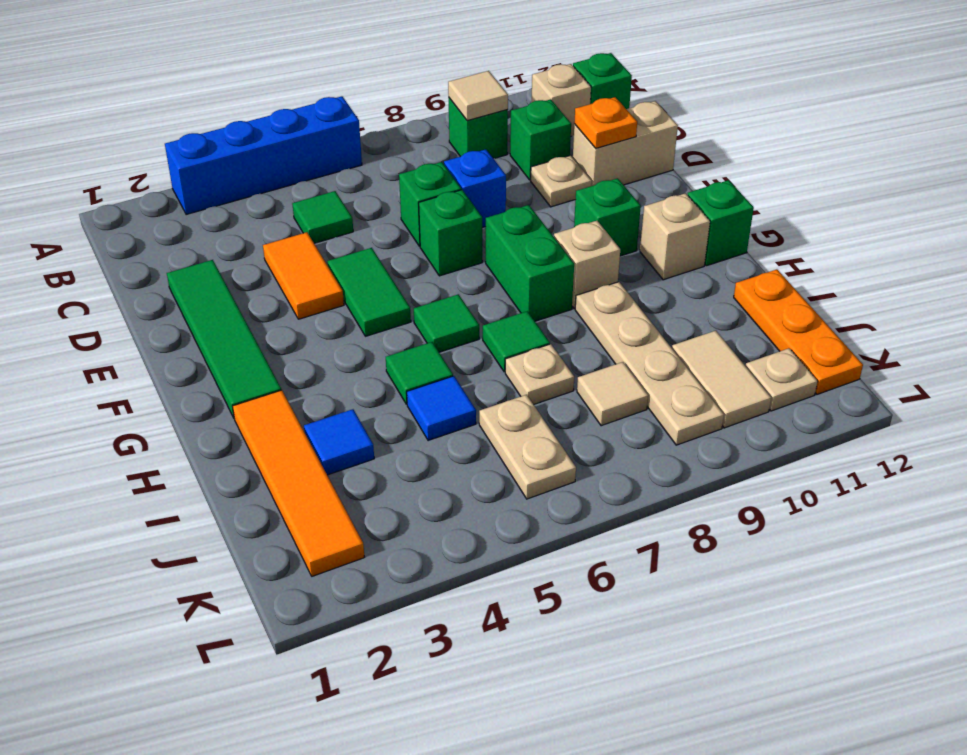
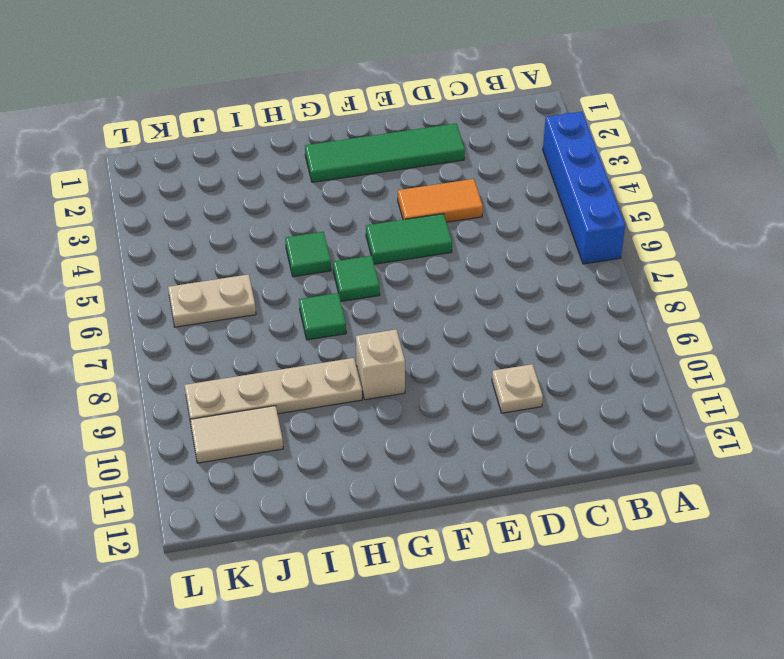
none -> green brick B9 level 1
none -> tan brick B11 level 1
none -> green brick B12 level 1
none -> green tile C5 level 1

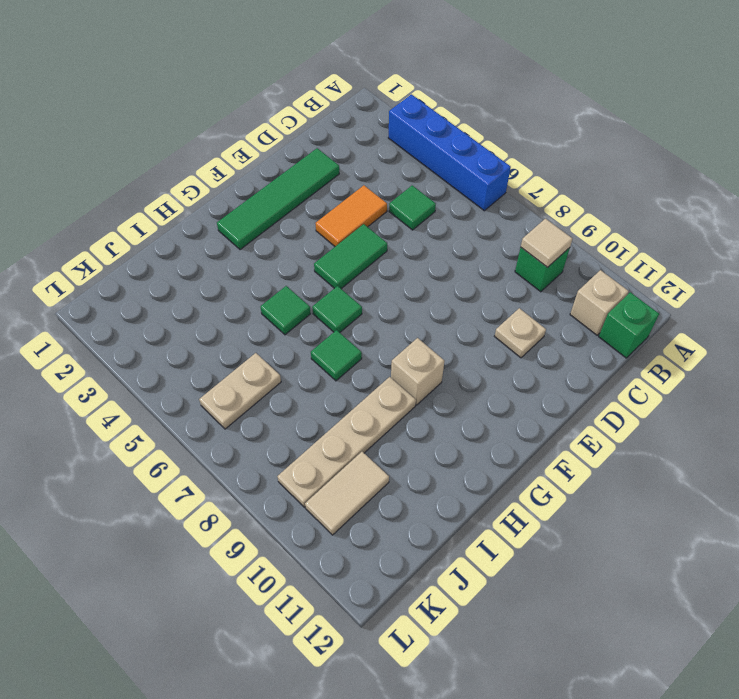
none -> green brick C10 level 1
none -> green brick D7 level 1
none -> blue brick D8 level 1
none -> tan brick D11:D12 level 1

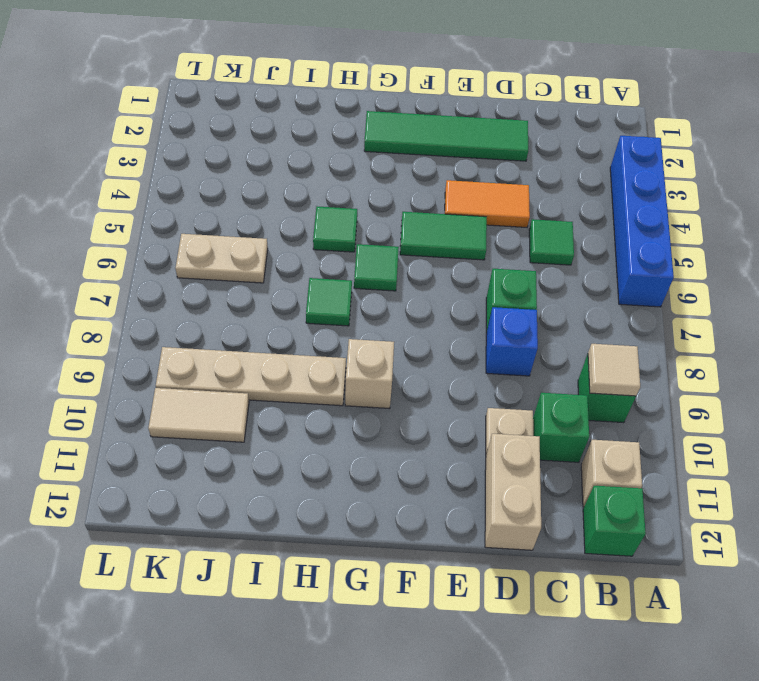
none -> green brick E7 level 1
none -> green brick F8:G8 level 1
none -> green brick F10 level 1
none -> tan brick G11 level 1

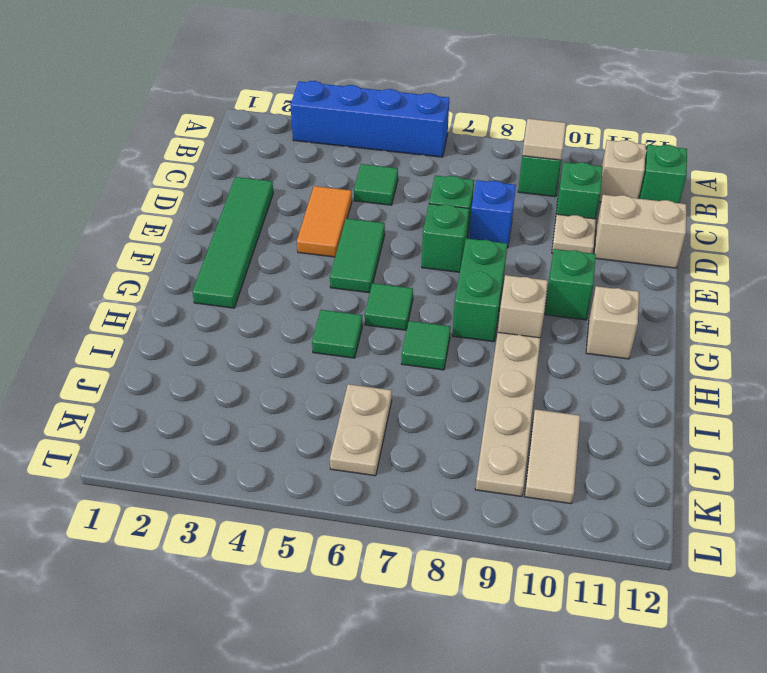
none -> green brick G12 level 1
none -> orange tile H2:K2 level 1
none -> blue tile I3 level 1
none -> blue tile I5 level 1

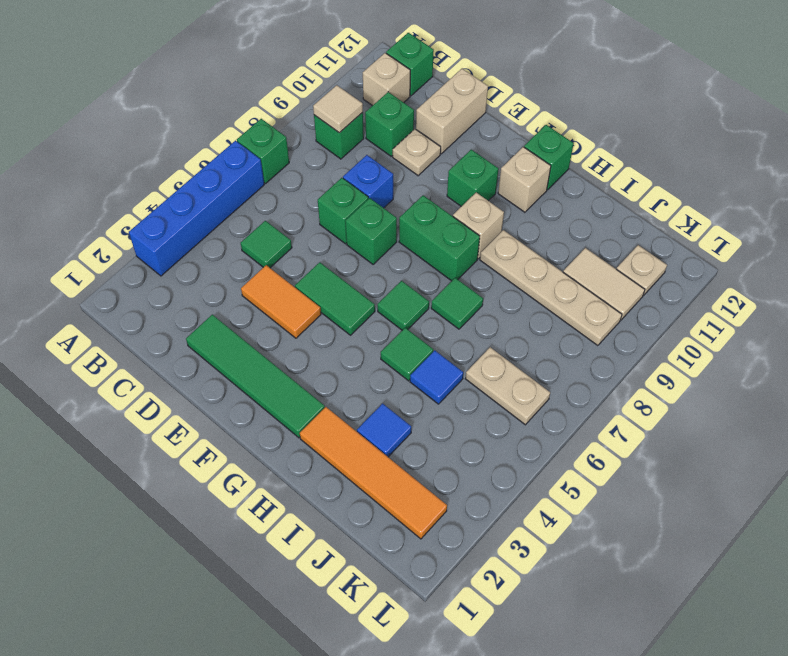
green brick A7 level 1 -> none
none -> tan plate I7 level 1
none -> orange plate I12:K12 level 1
none -> tan tile J8 level 1
none -> orange plate D11 level 2

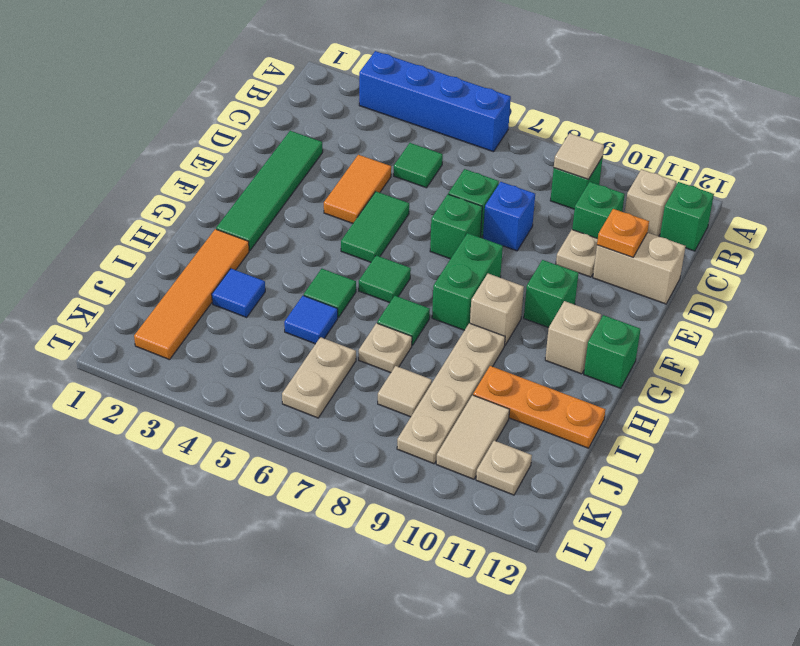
orange plate I10:I12 level 1 -> orange plate I12:K12 level 1

